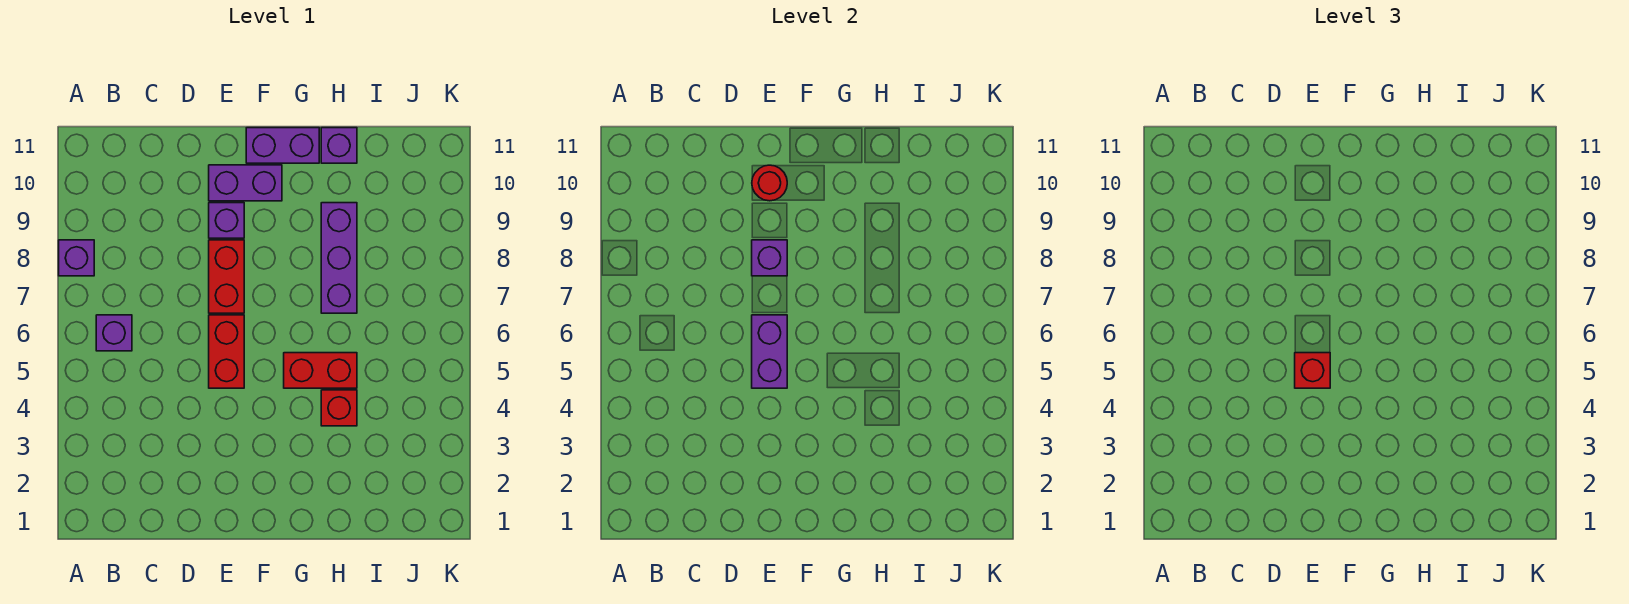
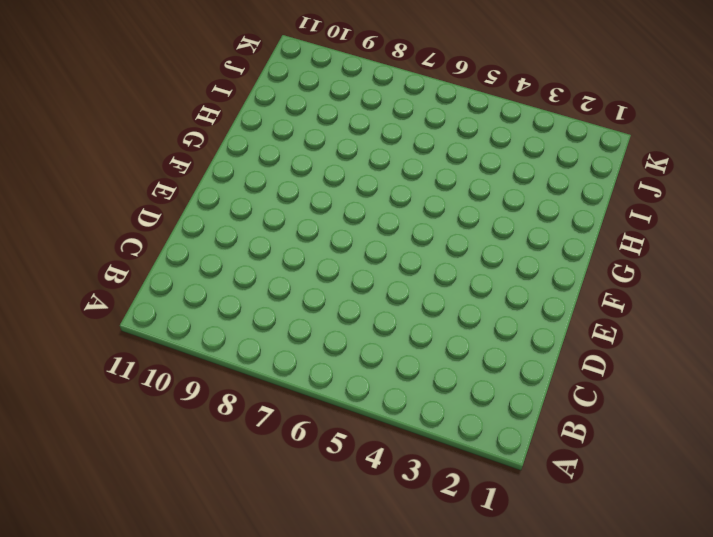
none -> purple brick A8 level 1
none -> purple brick B6 level 1
none -> red brick E5:E6 level 1

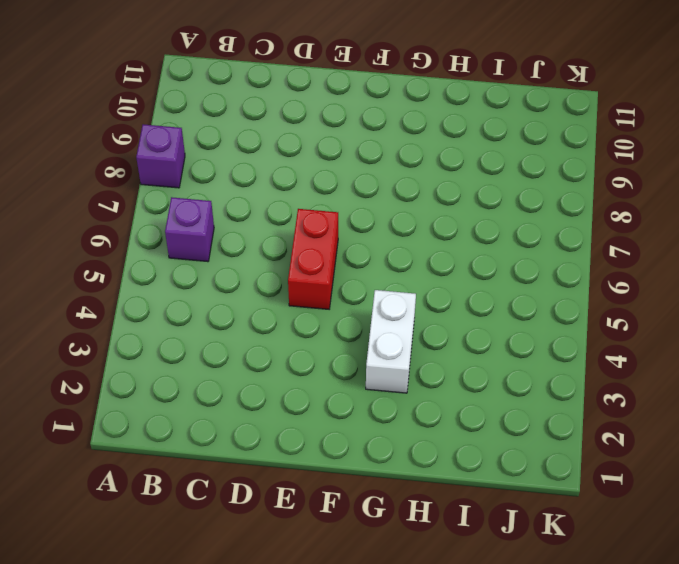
white brick G3:G4 level 1 -> none
none -> red brick E7:E8 level 1
none -> purple brick E9 level 1
none -> purple brick E10:F10 level 1

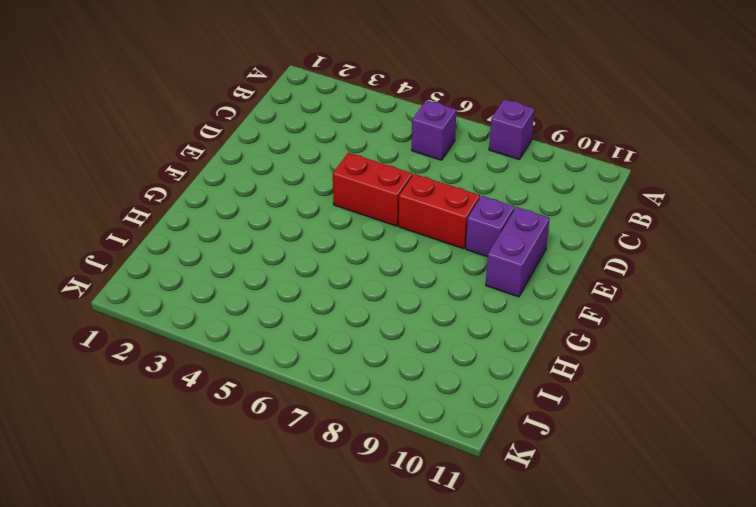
none -> purple brick F11:G11 level 1
none -> red brick G5:H5 level 1
none -> red brick H4 level 1

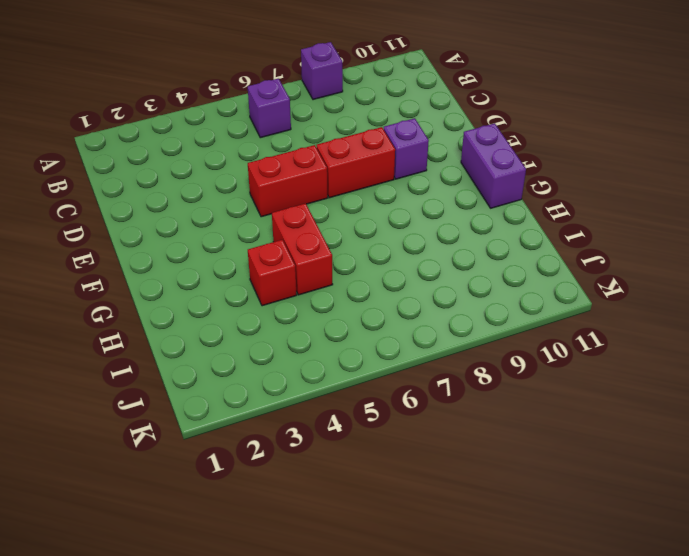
none -> purple brick E10:F10 level 1
none -> purple brick H7:H9 level 1
none -> purple brick H11 level 1

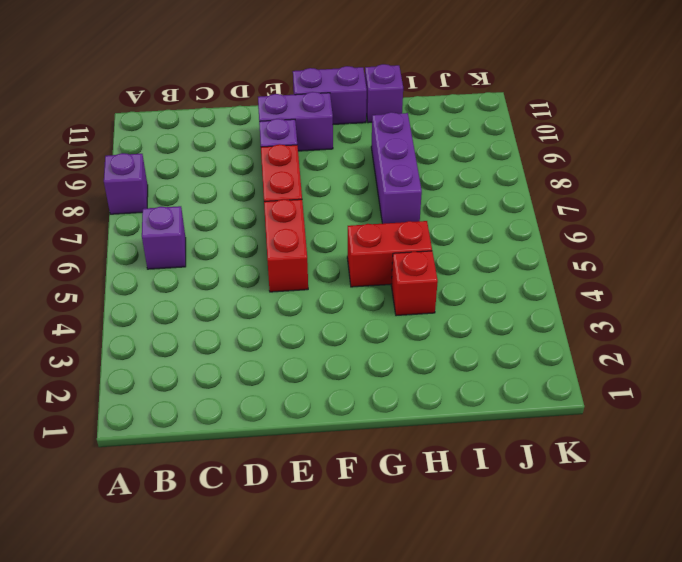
none -> purple brick E5:E6 level 2
none -> purple brick E8 level 2
none -> red round brick E10 level 2

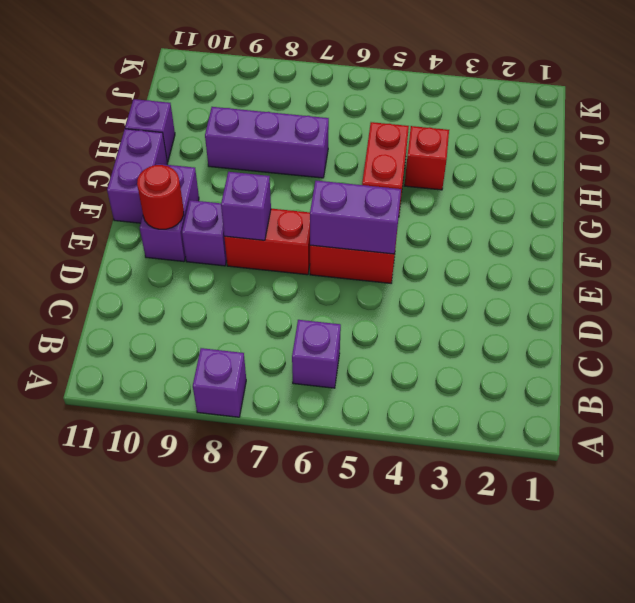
none -> red brick E5 level 3

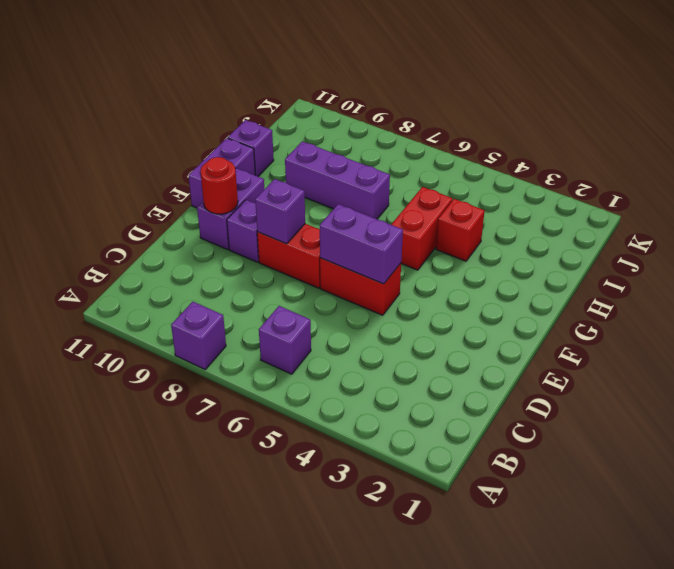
none -> red brick E5 level 3

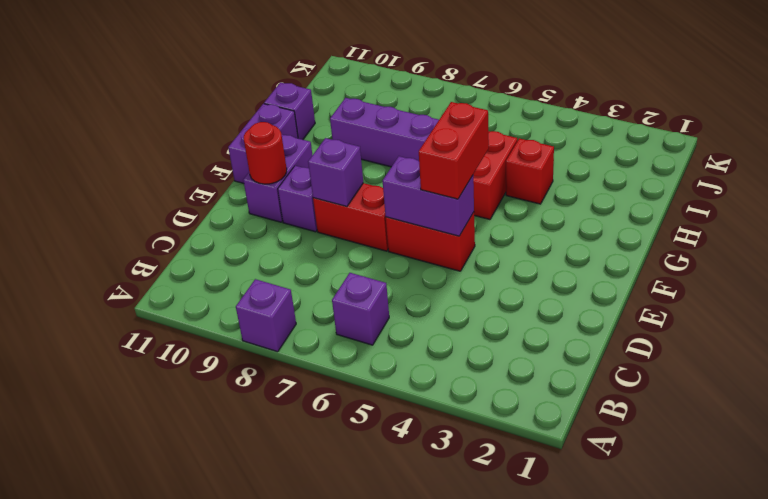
red brick E5:F5 level 3 -> red brick E5 level 3

